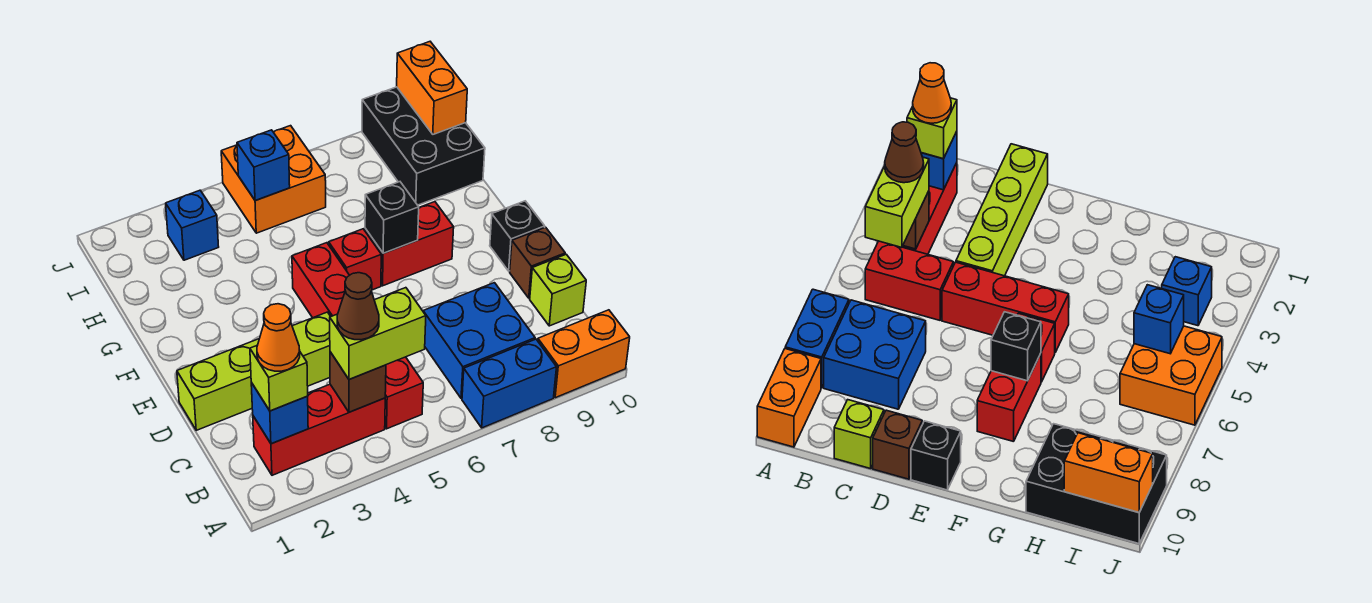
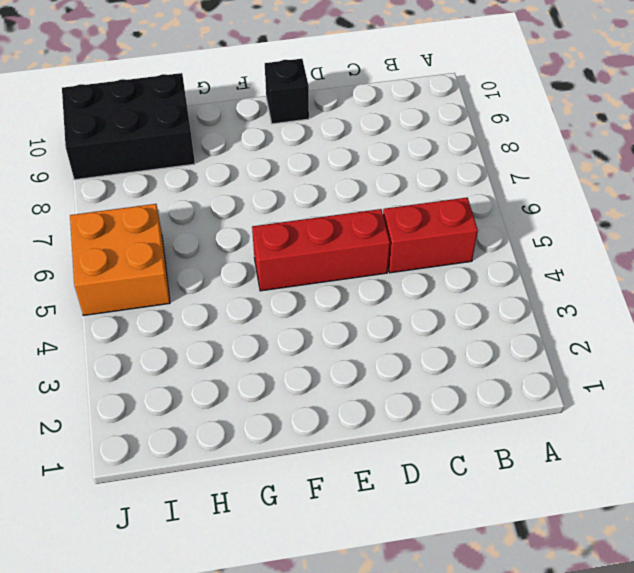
none -> blue brick A7:A8 level 1
none -> orange brick A9:A10 level 1
none -> red brick B2:B4 level 1

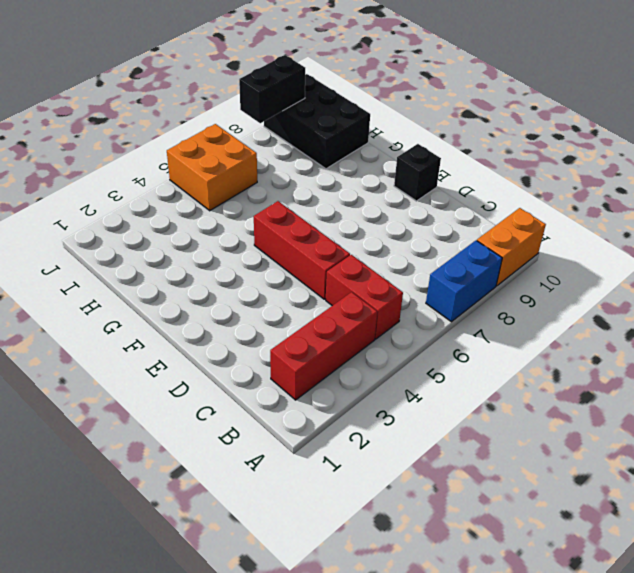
black brick J8:J9 level 2 -> none
none -> blue brick B7:C8 level 1
none -> lime brick C10 level 1
none -> lime brick D1:D4 level 1

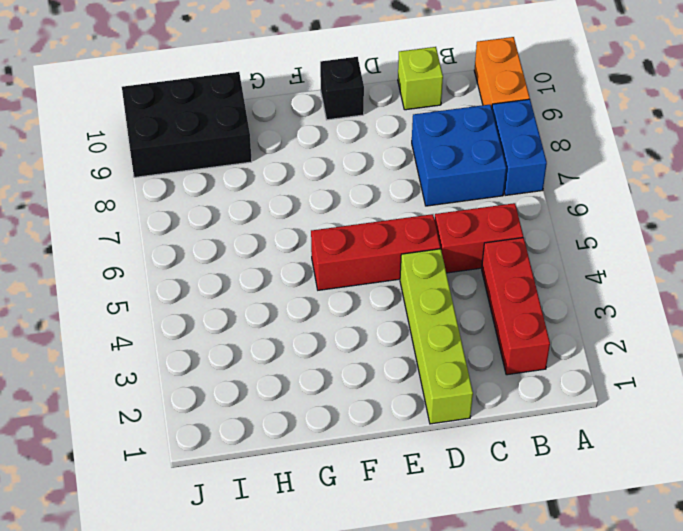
none -> brown brick D10 level 1
none -> red brick F6 level 1
none -> red brick F7:F8 level 1

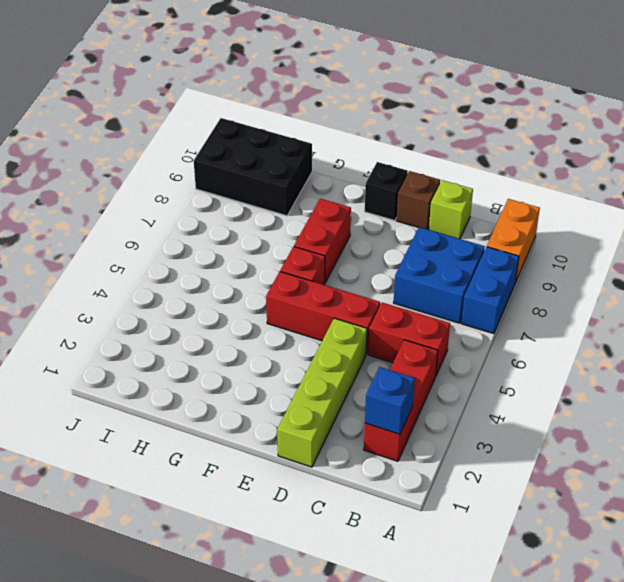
none -> blue brick I3 level 1
none -> orange brick I5:J6 level 1
none -> brown brick B4 level 2

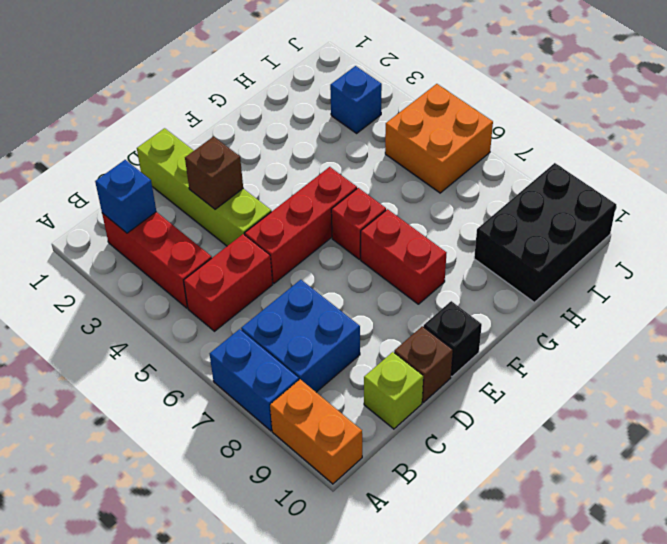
brown brick D3 level 2 -> brown brick B4 level 2
none -> black brick F7 level 2
none -> blue brick I5 level 2
none -> orange brick I10:J10 level 2

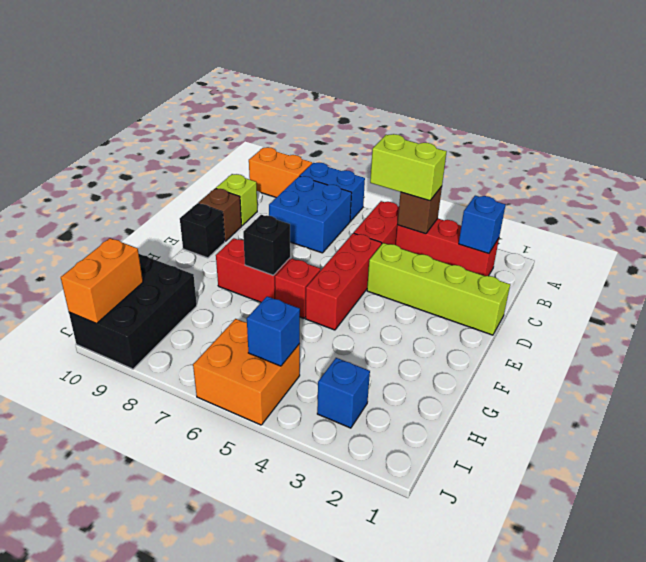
none -> lime brick B2 level 3
none -> orange cone B2 level 4
none -> brown cone B4 level 4

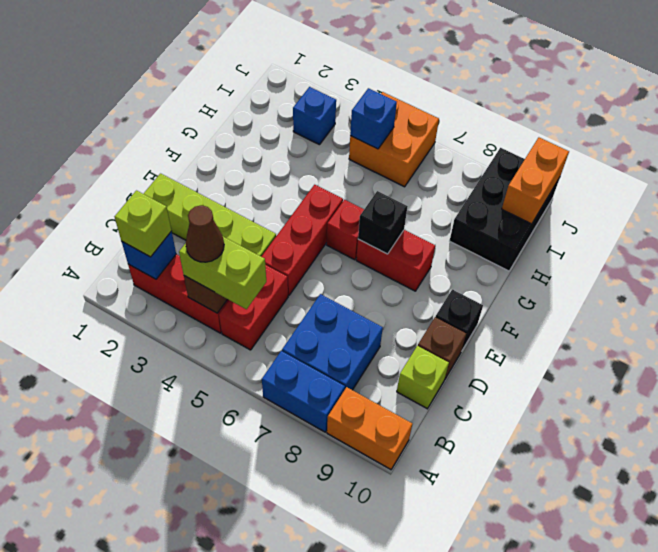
none -> orange cone B2 level 4

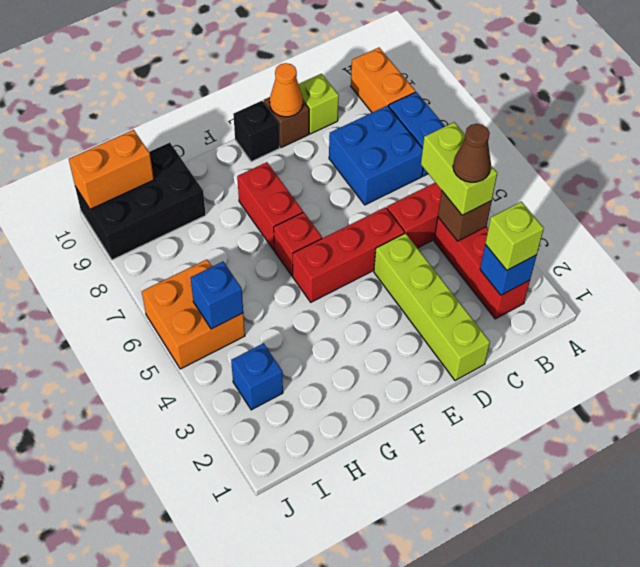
orange cone D10 level 2 -> orange cone B2 level 4
none -> black brick F7 level 2

